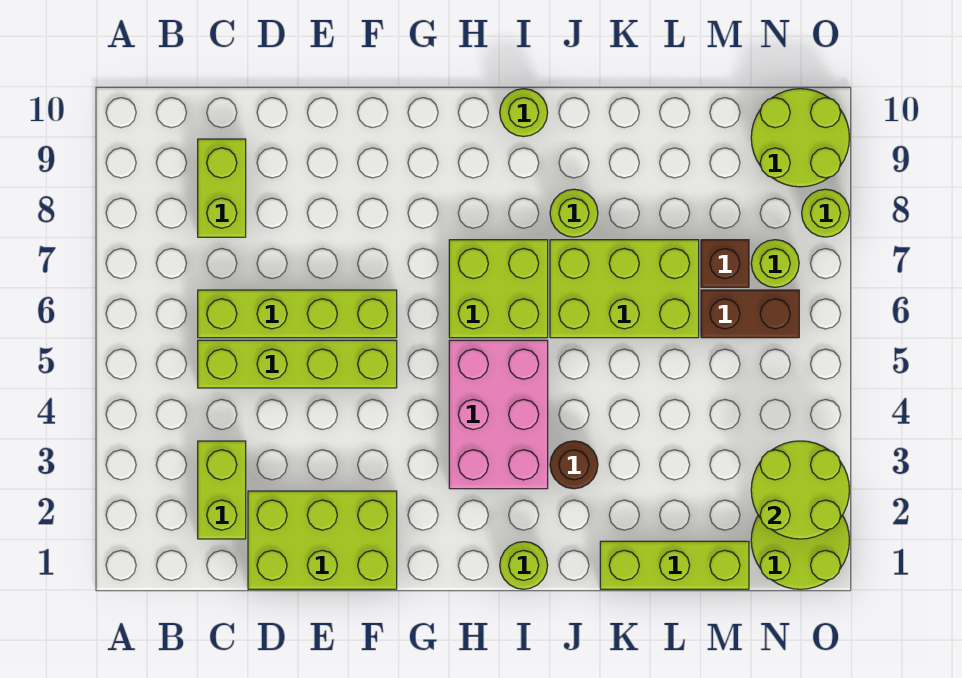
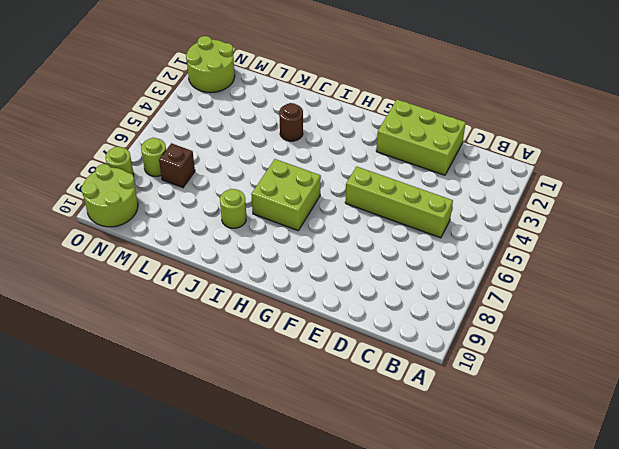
none -> lime brick C2:C3 level 1
none -> lime brick C6:F6 level 1
none -> lime brick C8:C9 level 1

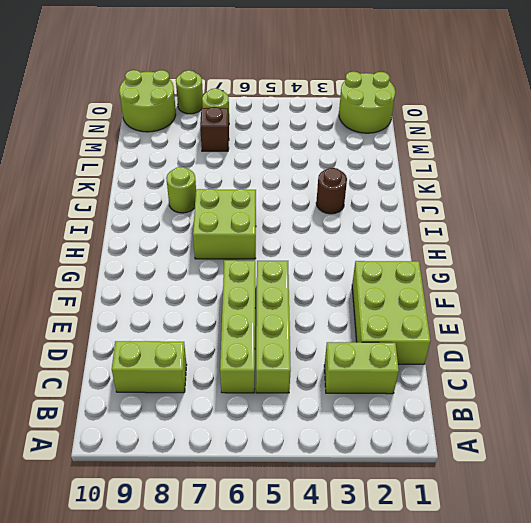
none -> pink brick H3:I5 level 1
none -> lime round brick I1 level 1
none -> lime round brick I10 level 1

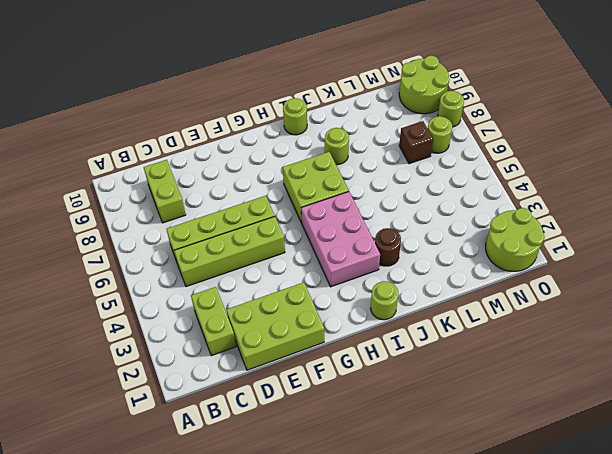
none -> lime brick J6:L7 level 1
none -> lime brick K1:M1 level 1
none -> brown brick M6:N6 level 1

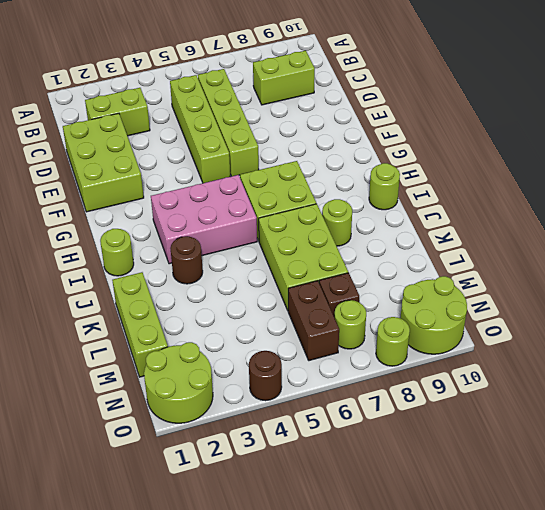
brown round brick O4 level 1 -> none
none -> lime round brick N2:O3 level 2

